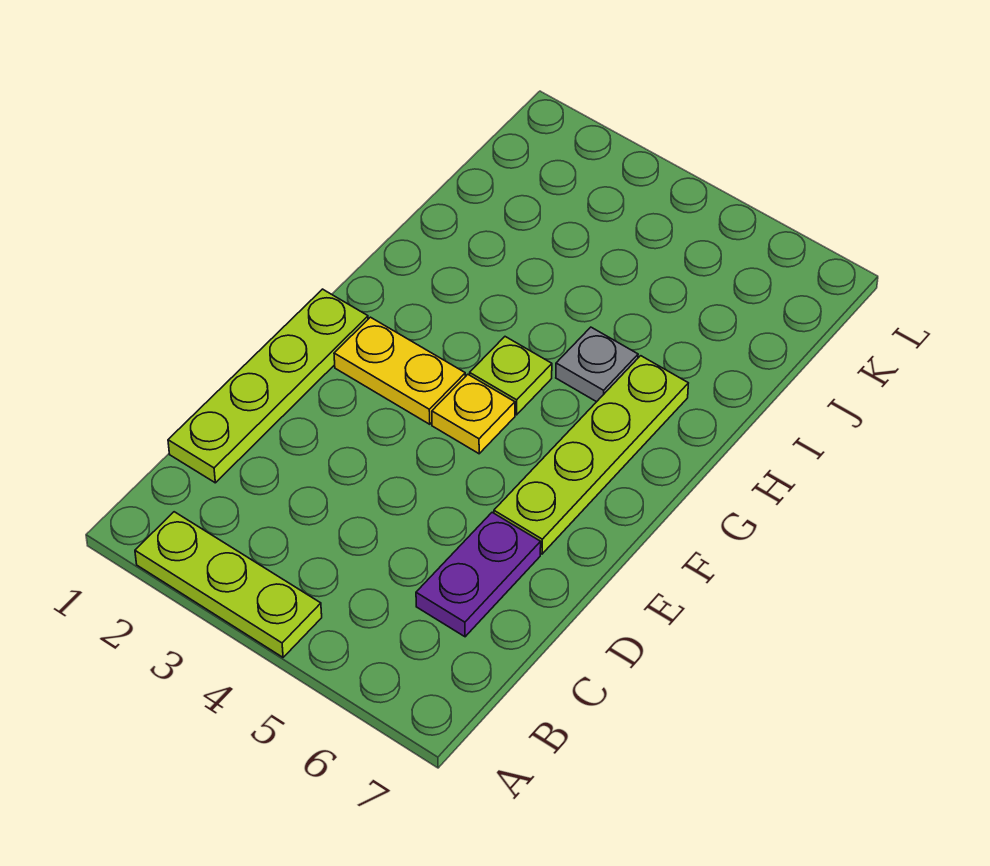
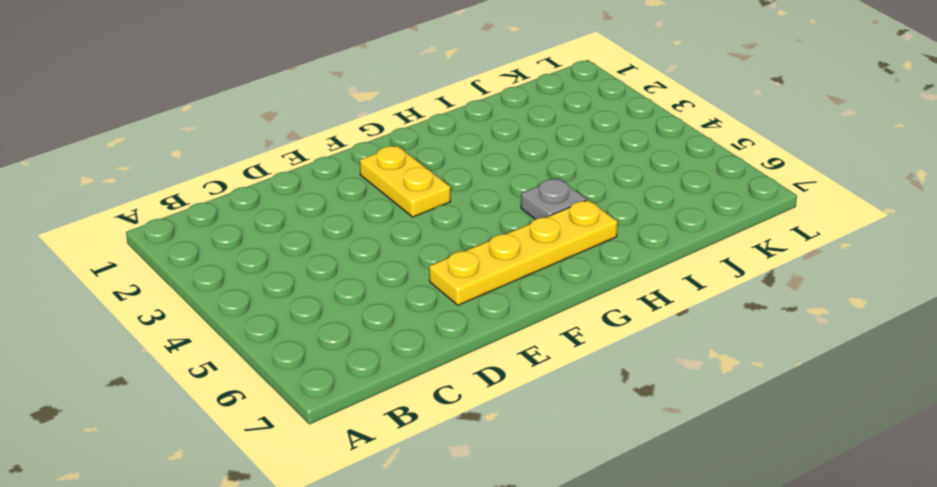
yellow plate E6:H6 level 1 -> lime plate E6:H6 level 1
none -> lime plate A2:A4 level 1
none -> lime plate C1:F1 level 1

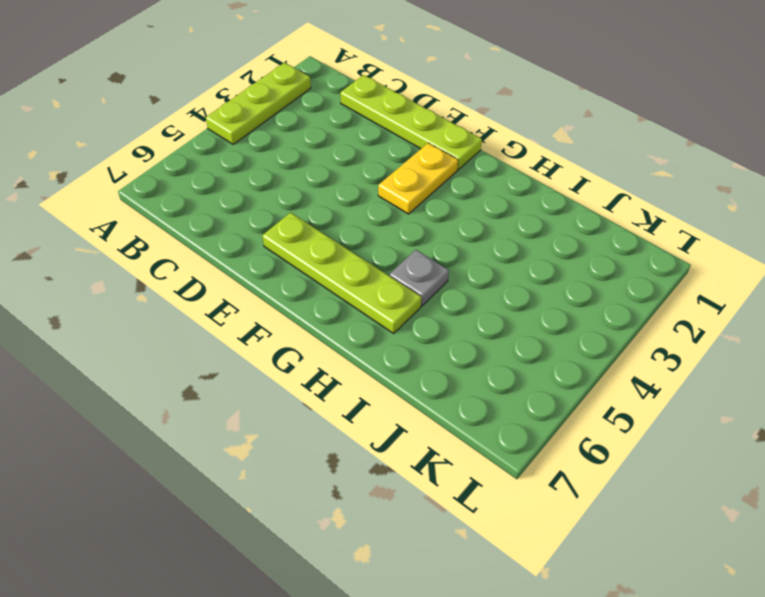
none -> purple plate C6:D6 level 1
none -> yellow plate F4 level 1

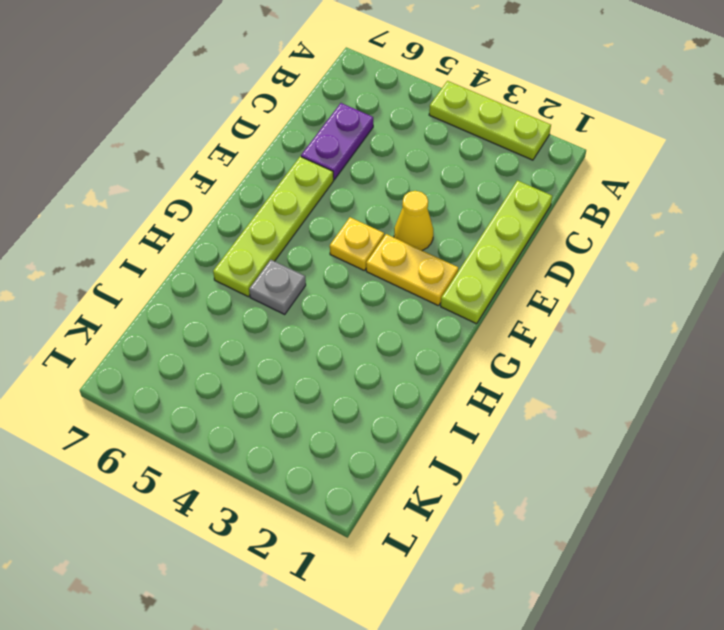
yellow cone E3 level 1 -> none
none -> lime plate G4 level 1

